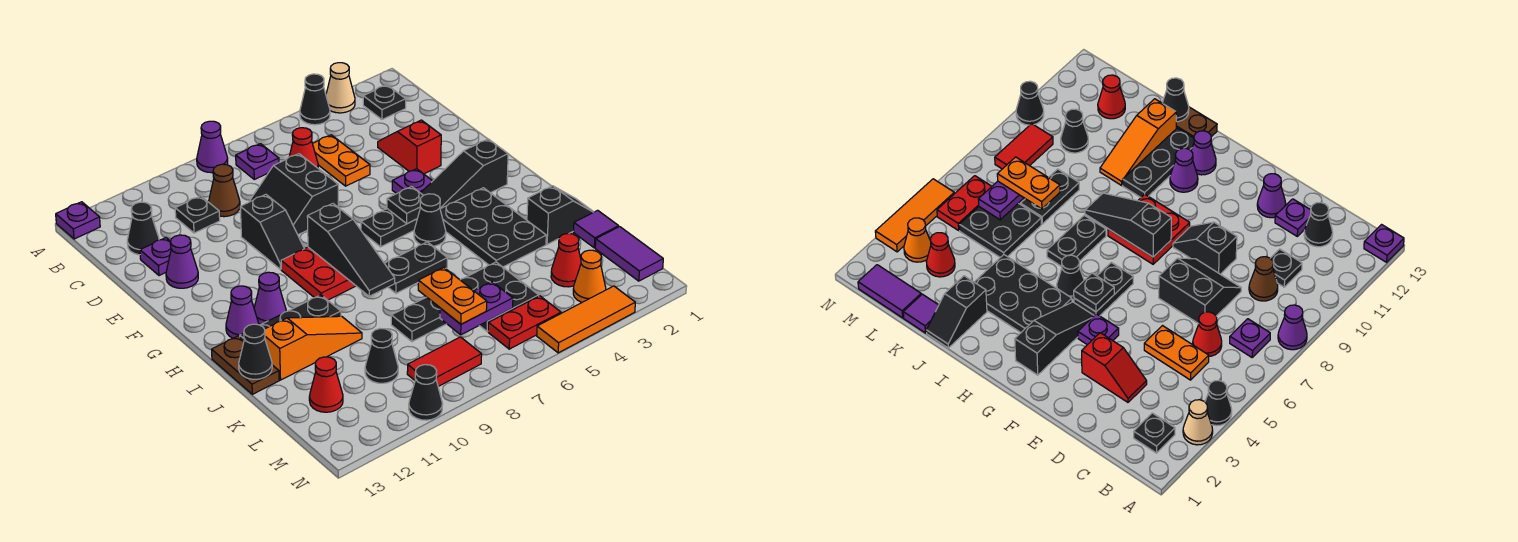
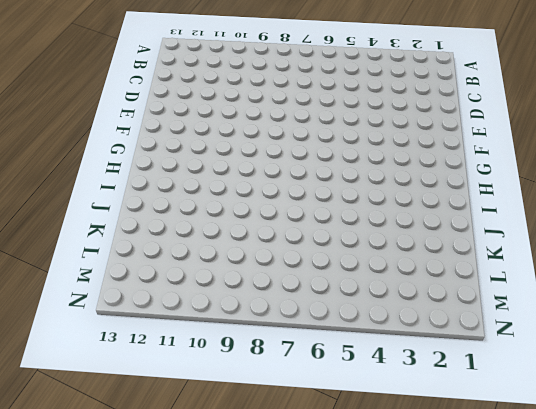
none -> tan cone A3 level 1
none -> black cone A4 level 1
none -> purple cone A8 level 1
none -> purple plate A13 level 1

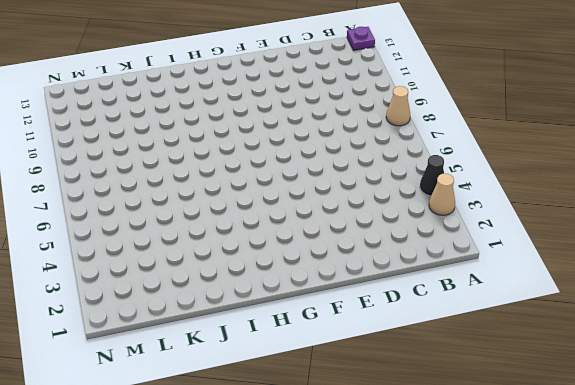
tan cone A8 level 1 -> purple cone A8 level 1
none -> black plate B2 level 1
none -> purple plate B7 level 1
none -> orange plate C5:D5 level 1
none -> red cone C6 level 1

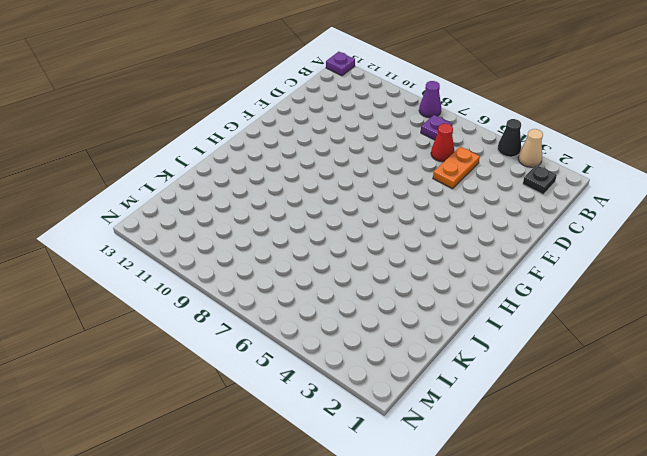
none -> brown cone C9 level 1
none -> black plate C10 level 1
none -> black cone C12 level 1
none -> red slope D3:E3 level 1 top E

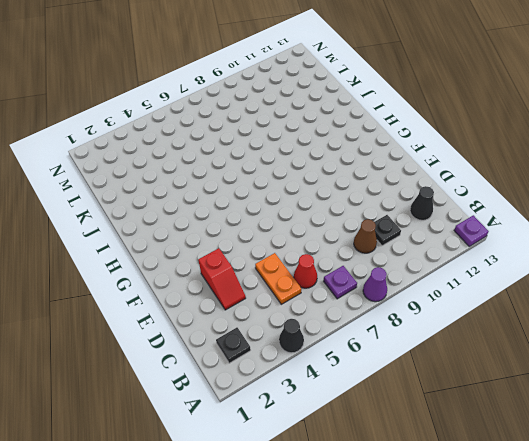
none -> tan cone A3 level 1
none -> black slope D7:E8 level 1 top 7
none -> purple plate D12 level 1
none -> black slope E9:F9 level 1 top E

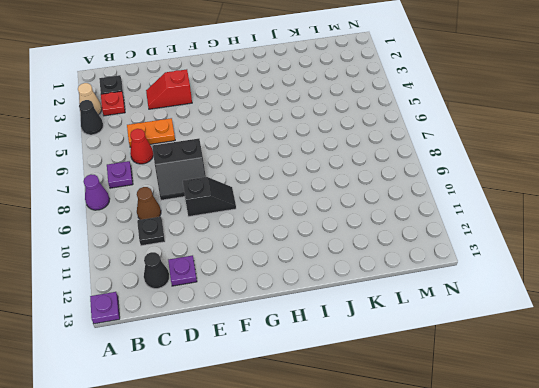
red plate B3 level 1 -> none
none -> purple cone E12 level 1
none -> purple plate F4 level 1
none -> black slope G2:G4 level 1 top 2
none -> black plate G5:G6 level 1

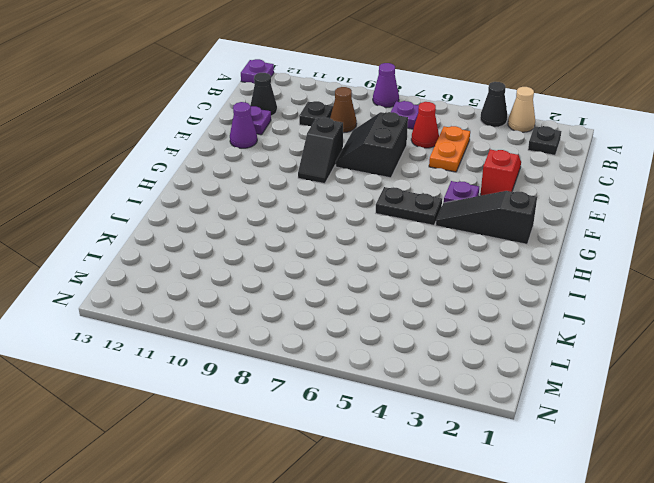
none -> red plate G8:H9 level 1
none -> black plate H3:J4 level 1
none -> black cone H5 level 1
none -> purple cone H11 level 1

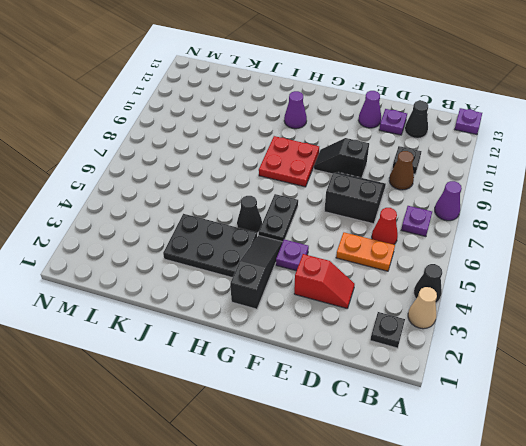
none -> purple cone H12 level 1
none -> black plate I6:I7 level 1
none -> black plate I10:I12 level 1
none -> brown plate I13:J13 level 1

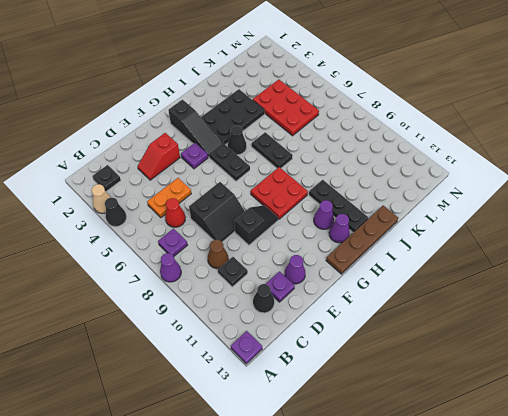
brown plate G13:J13 level 1 -> brown plate I13:J13 level 1
red plate K4:L6 level 1 -> black plate K5:L6 level 1
none -> black slope J1:J2 level 1 top 2
none -> orange slope J10:J12 level 1 top 12
none -> purple tile K1 level 1
none -> black plate K7:K8 level 1

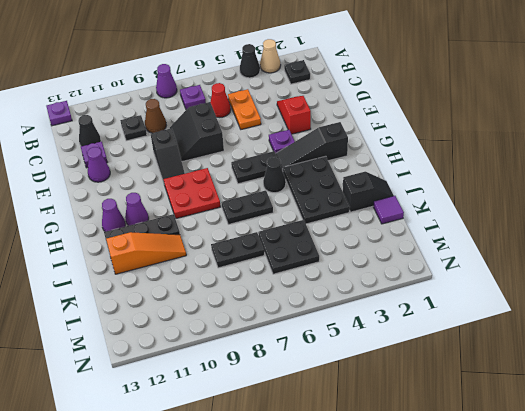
none -> brown plate I13:J13 level 1
none -> purple tile L1:M1 level 1
none -> red cone L3 level 1
none -> black cone L10 level 1

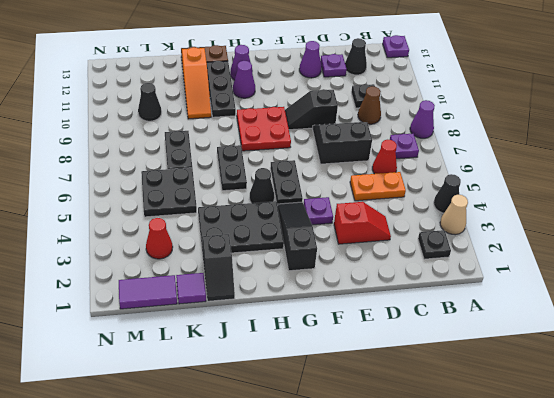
none -> red cone L12 level 1
none -> orange cone M3 level 1
none -> red plate M5:M6 level 1
none -> red tile M8:M9 level 1

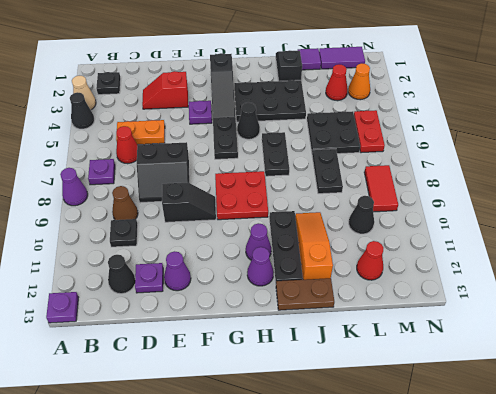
none -> orange tile N3:N5 level 1
none -> black cone N10 level 1
none -> black plate G5 level 2
none -> black slope G8:I8 level 2 top G

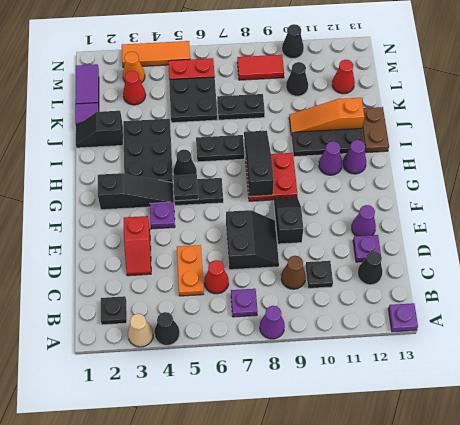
none -> black cone J13 level 2
none -> purple plate L6:L7 level 2
none -> orange plate K7:L7 level 3

